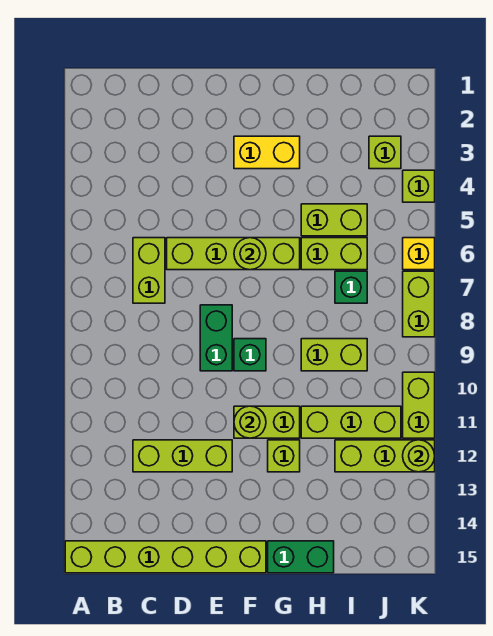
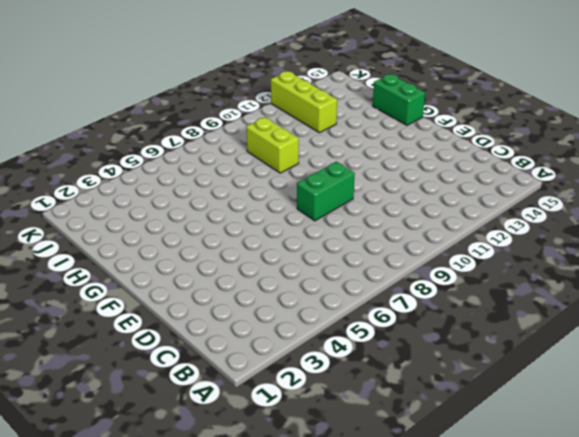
none -> lime brick A15:F15 level 1
none -> lime brick C6:C7 level 1
none -> lime brick C12:E12 level 1

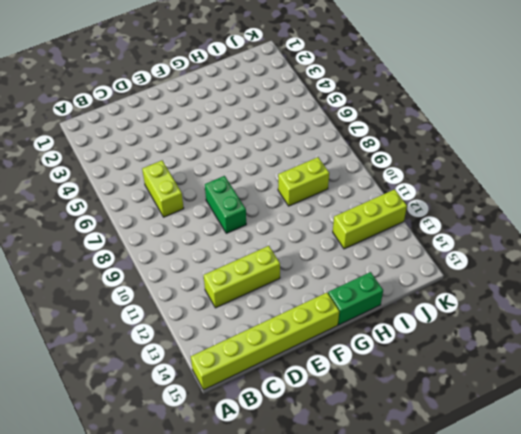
none -> lime brick D6:G6 level 1
none -> yellow brick F3:G3 level 1
none -> green brick F9 level 1

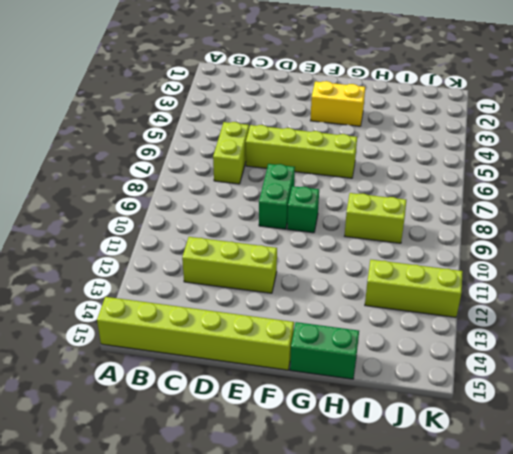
none -> lime brick F11:G11 level 1
none -> lime brick G12 level 1
none -> lime brick H5:I5 level 1

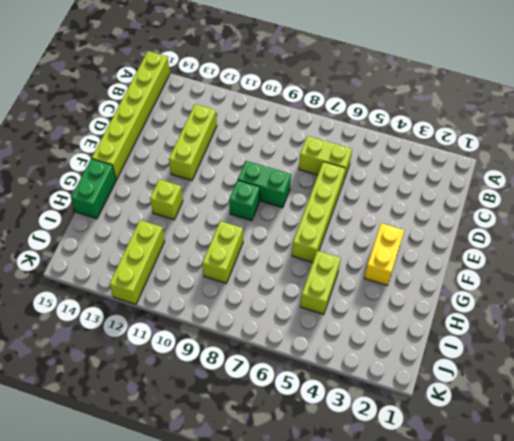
none -> lime brick F11:G11 level 1
none -> lime brick H6:I6 level 1
none -> lime brick H11:J11 level 1

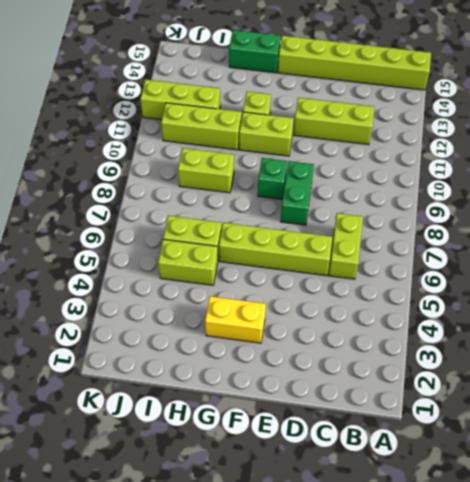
none -> green brick I7 level 1
none -> lime brick J3 level 1
none -> lime brick K4 level 1

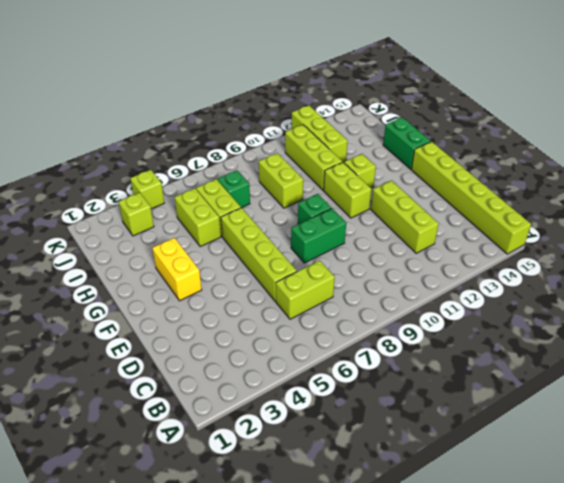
none -> yellow brick K6 level 1
none -> lime brick K7:K8 level 1
none -> lime brick K10:K11 level 1

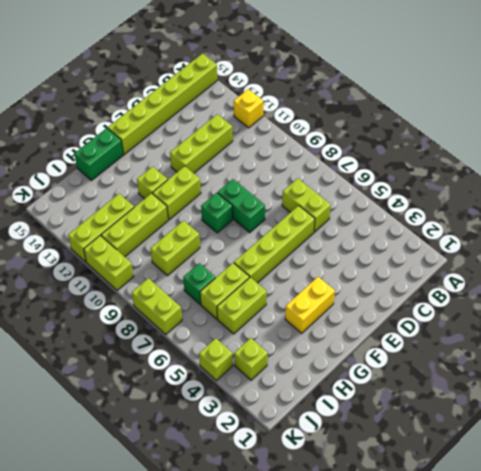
yellow brick A12 level 1 -> yellow brick K6 level 1
none -> lime round brick F6 level 2
none -> lime round brick F11 level 2
none -> lime round brick K12 level 2

